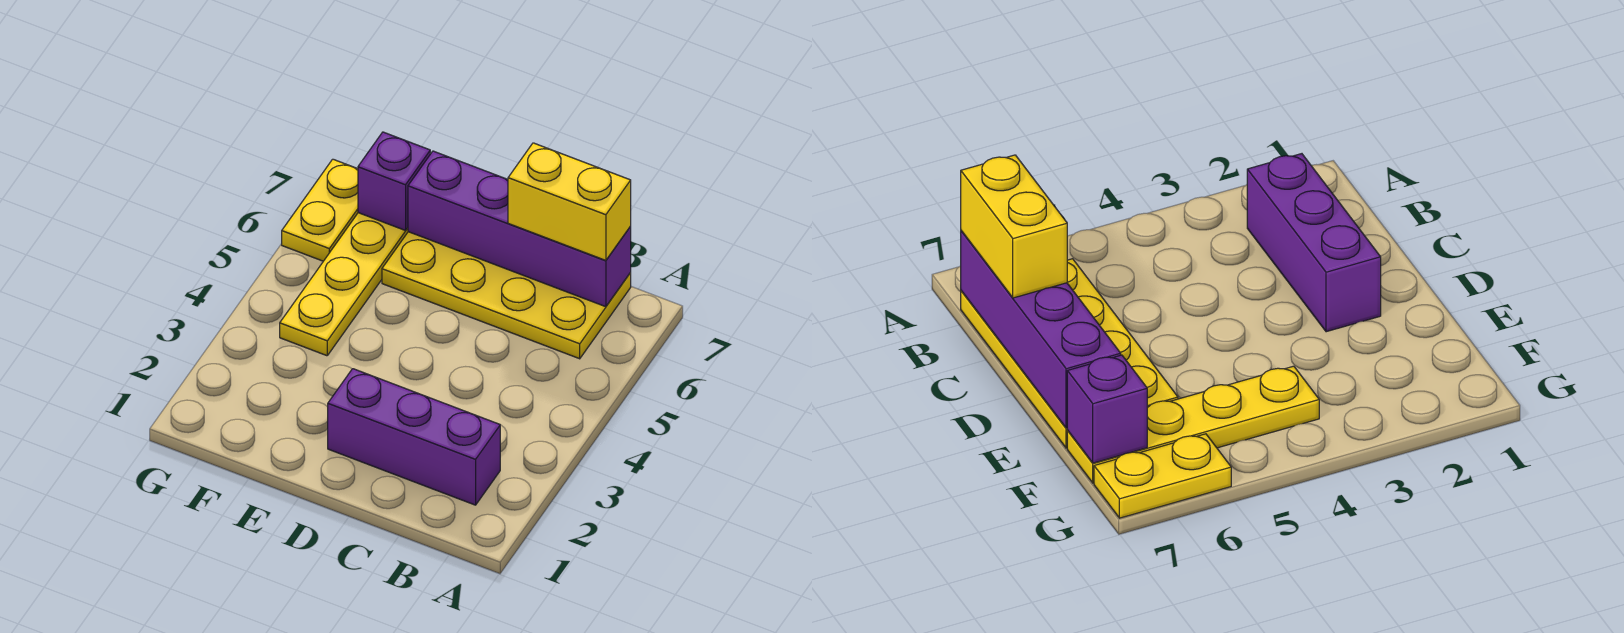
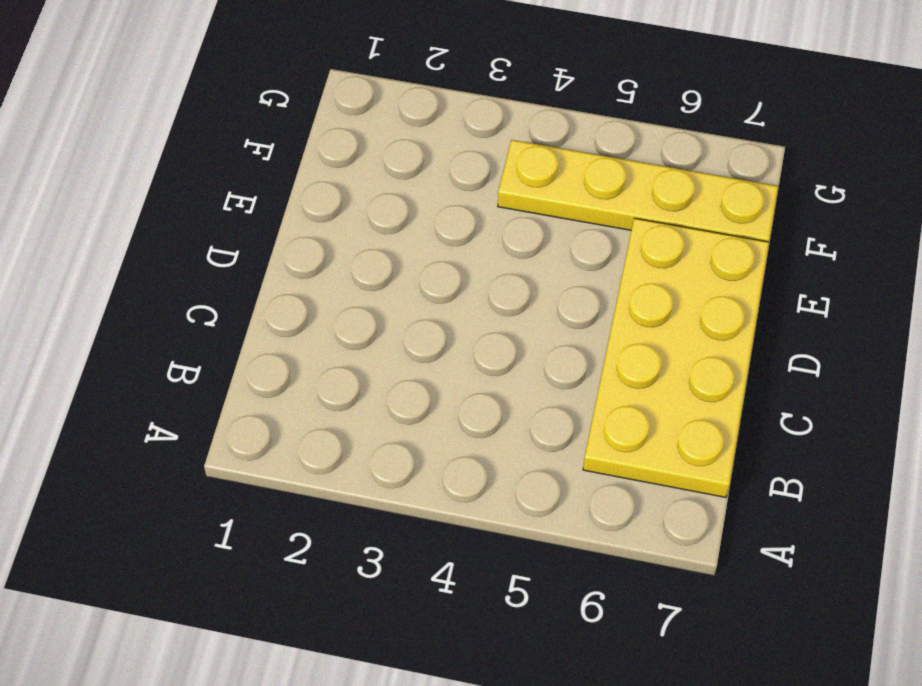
none -> purple brick B2:D2 level 1
none -> yellow plate G6:G7 level 1

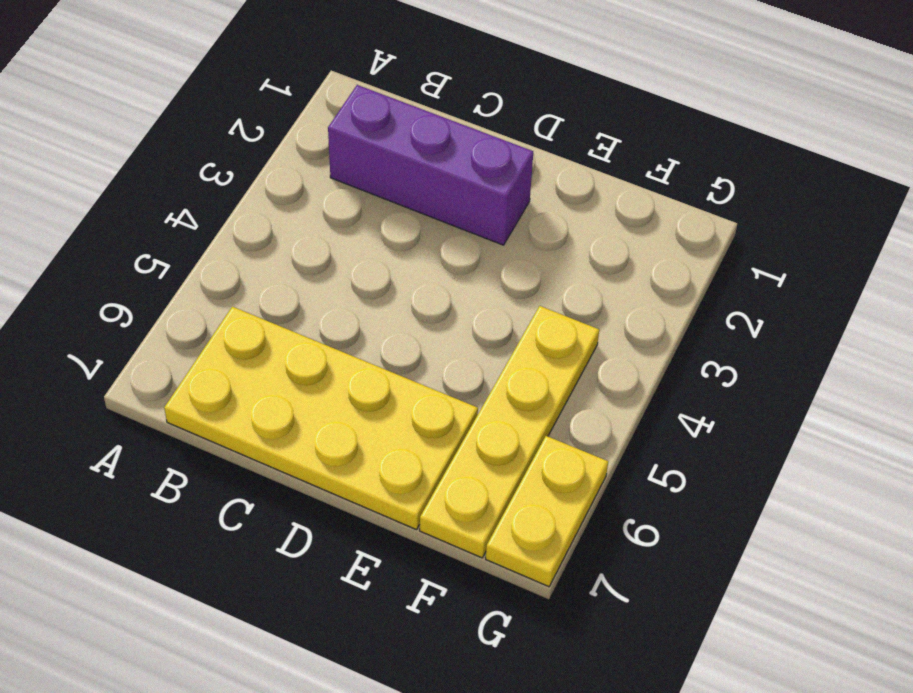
none -> purple brick B7:E7 level 2
none -> purple brick F7 level 2

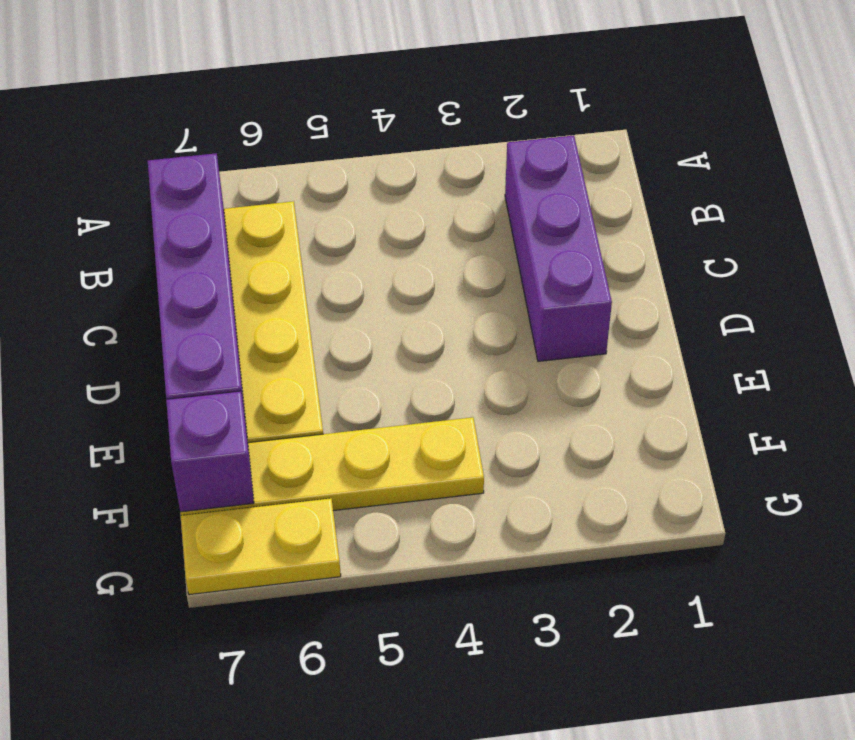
none -> yellow brick B7:C7 level 3

